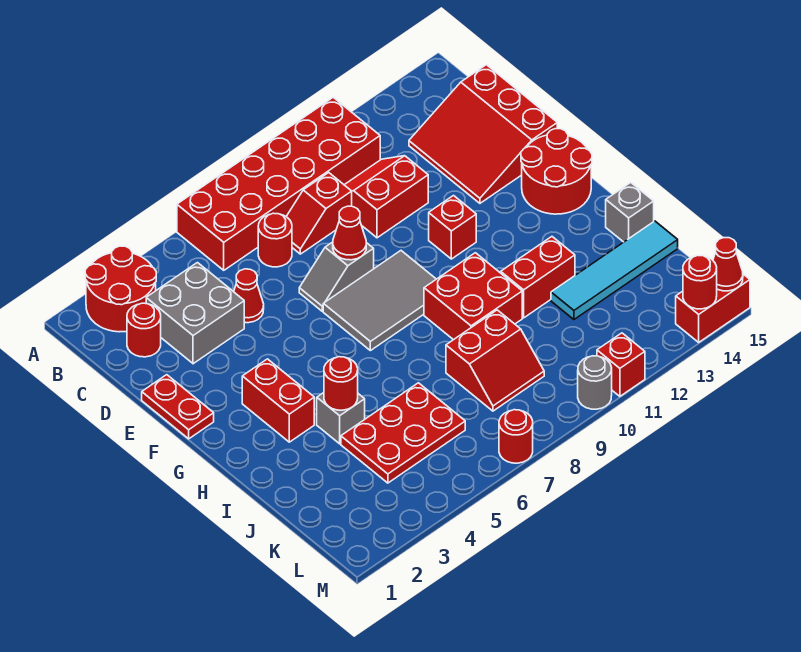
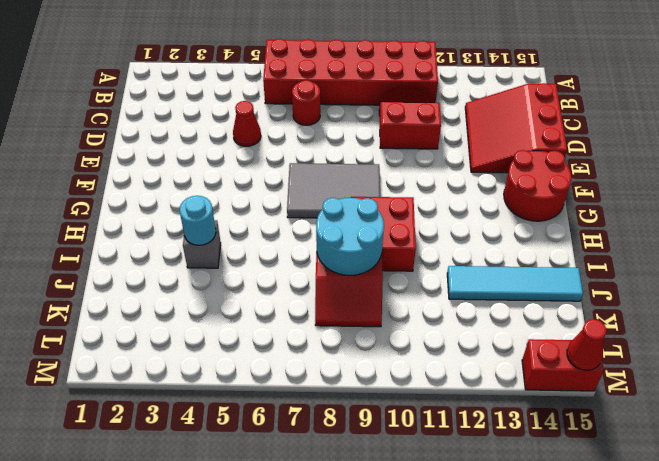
cyan round brick I4 level 2 -> red round brick I4 level 2
cyan round brick I8:J9 level 2 -> none
none -> red round brick A2:B3 level 1
none -> red round brick C2 level 1
none -> grey brick C3:D4 level 1
none -> red slope C8:C9 level 1 top 9

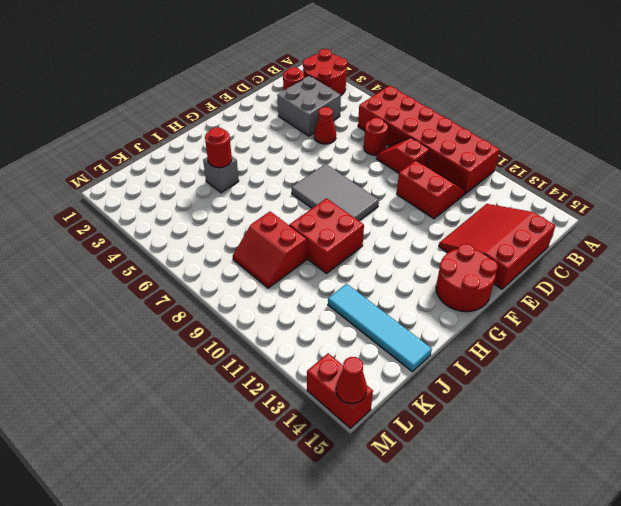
none -> red plate E1:F1 level 1
none -> grey slope E7:E8 level 1 top 8
none -> red brick F11 level 1
none -> red brick G3:H3 level 1

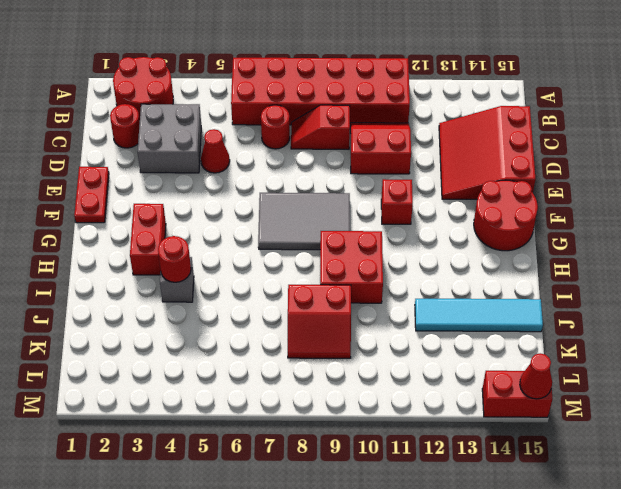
none -> grey slope E7:E8 level 1 top 8
none -> red brick I11:I12 level 1
none -> grey brick I15 level 1
none -> red plate J4:K6 level 1

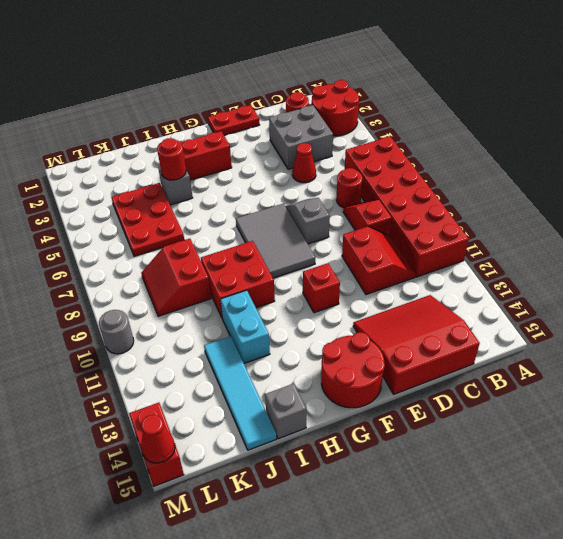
cyan brick I11:I12 level 1 -> red brick I11:I12 level 1
none -> red round brick M7 level 1
none -> red brick M11 level 1
none -> red cone E8 level 2
none -> red round brick M14 level 2

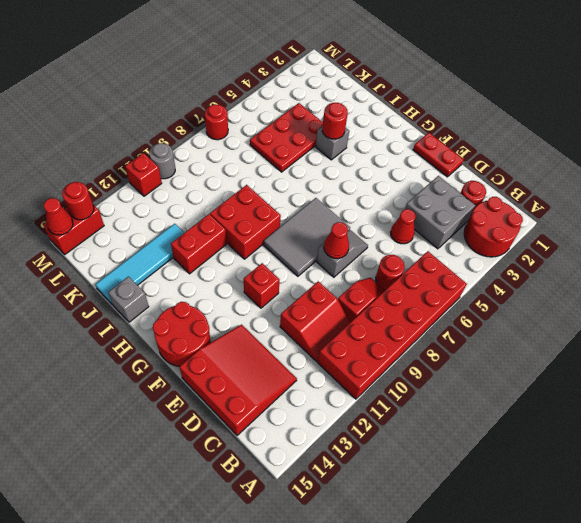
none -> red brick G3:H3 level 1
none -> red slope J8:K9 level 1 top J

